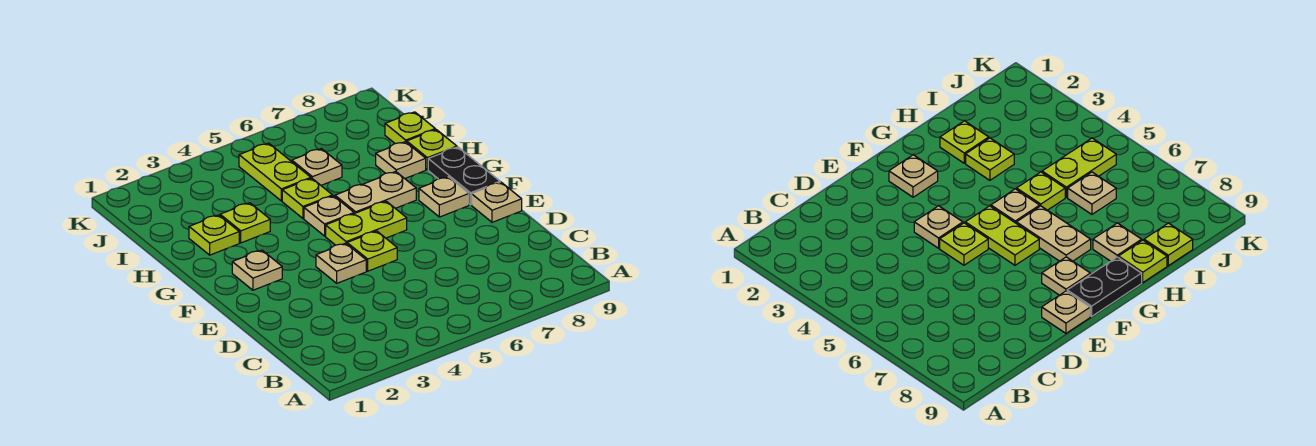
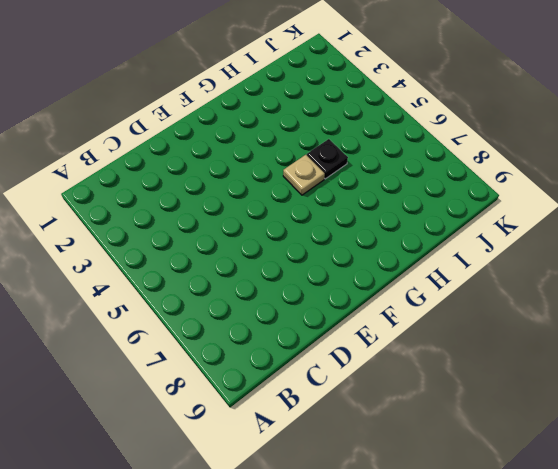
black plate H5 level 1 -> lime plate H5 level 1
none -> tan plate E4 level 1
none -> lime plate E5 level 1
none -> tan plate E9 level 1

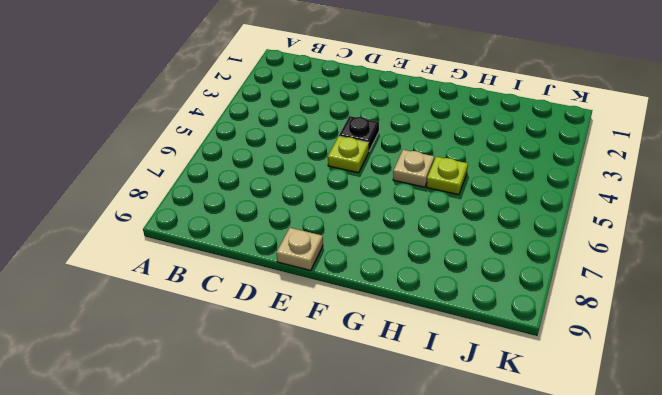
black plate E4 level 1 -> tan plate E4 level 1
none -> tan plate F2 level 1
none -> lime plate F5:F6 level 1
none -> tan plate F8 level 1

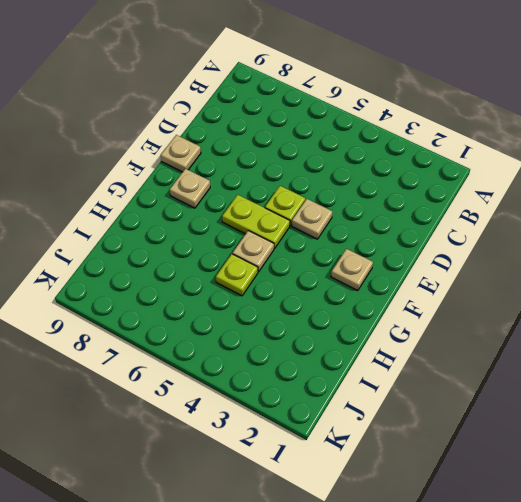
none -> black plate F9:G9 level 1
none -> tan plate G6:G7 level 1
none -> lime plate H2 level 1

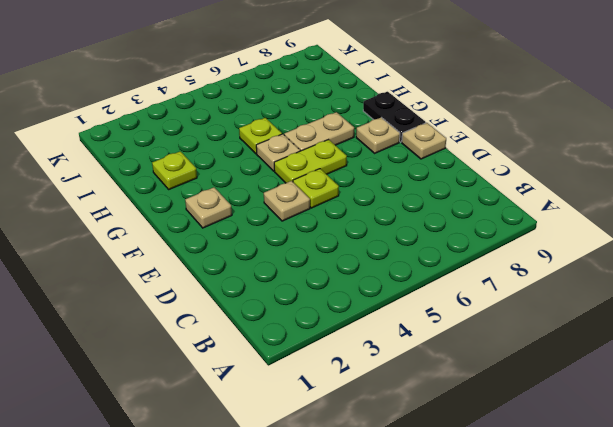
none -> lime plate H3 level 1
none -> tan plate H8 level 1
none -> lime plate H9 level 1

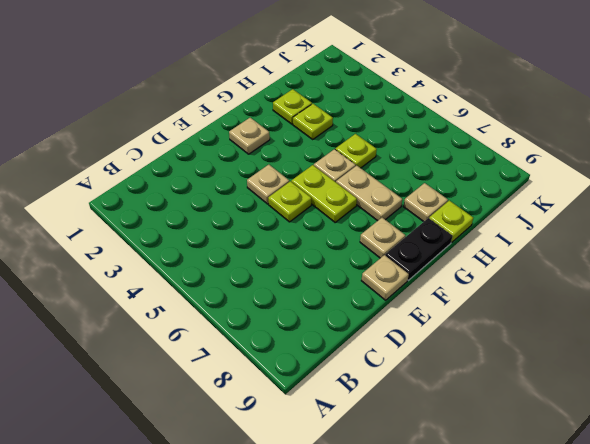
none -> lime plate I5:J5 level 1
none -> tan plate I6 level 1
none -> lime plate I9 level 1

